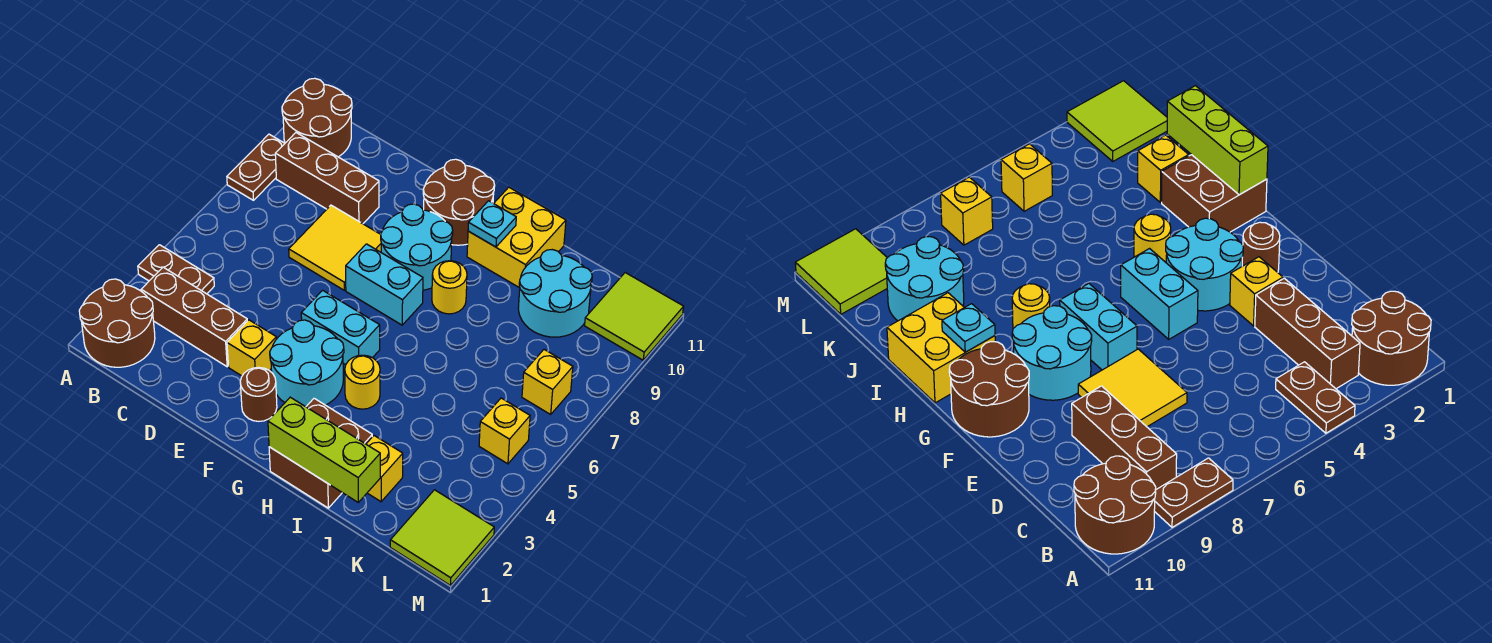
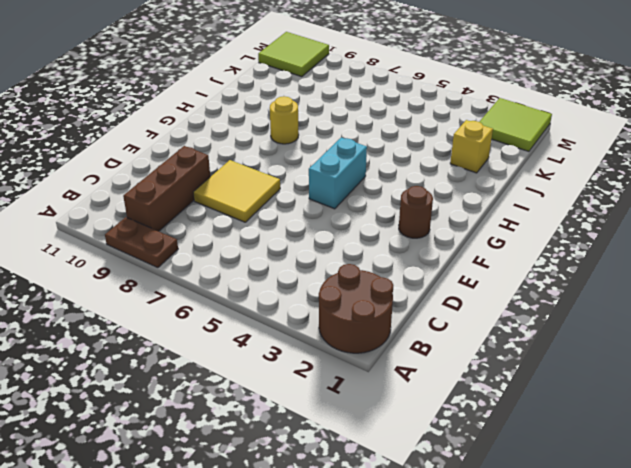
none -> brown plate A4:B4 level 1
none -> brown round brick A10:B11 level 1
none -> brown brick B3:D3 level 1

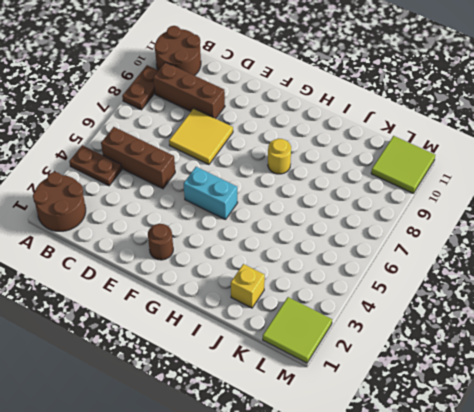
brown brick B5:D5 level 1 -> brown brick B3:D3 level 1
none -> yellow brick E3 level 1
none -> cyan round brick F3:G4 level 1
none -> cyan brick F7:G7 level 1

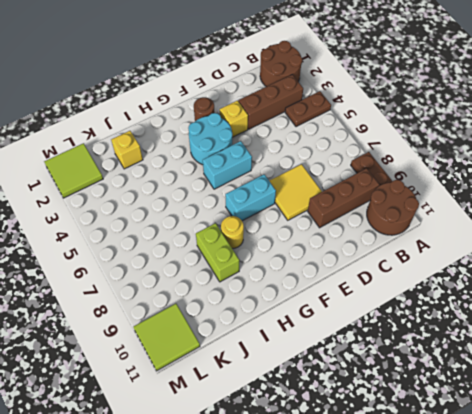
lime brick I8:I9 level 1 -> none
none -> cyan round brick F8:G9 level 1
none -> brown round brick F10:G11 level 1
none -> brown brick H1:I2 level 1

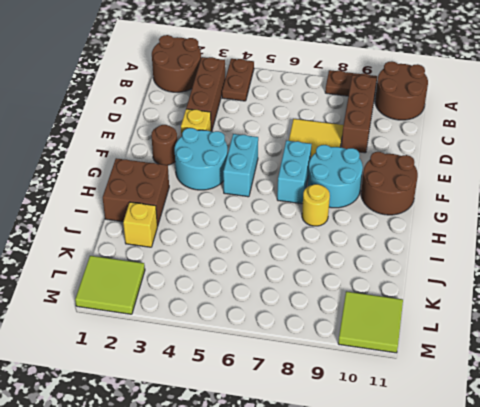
none -> yellow round brick H4 level 1
none -> yellow brick H10:I11 level 1
none -> cyan round brick J9:K10 level 1

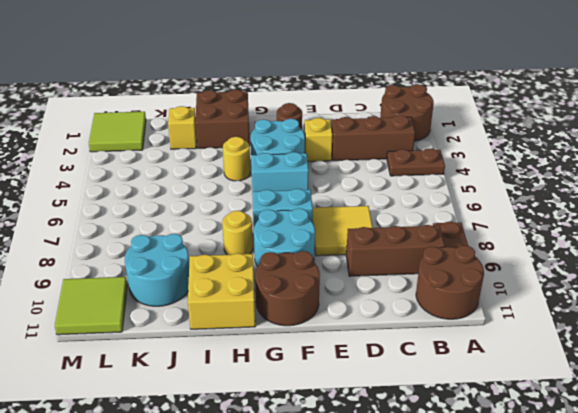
none -> yellow brick L5 level 1
none -> yellow brick L7 level 1
none -> lime brick H1:J1 level 2

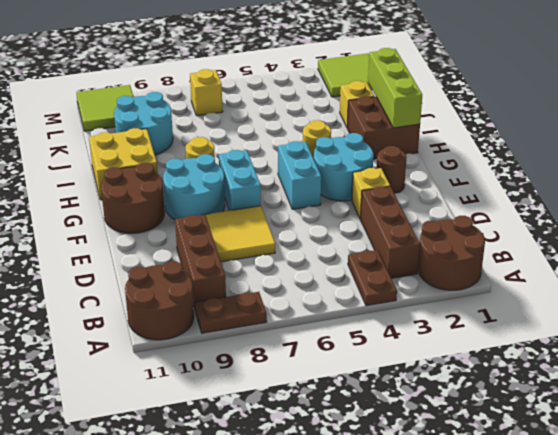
none -> yellow brick L5 level 1
none -> cyan plate H10 level 2

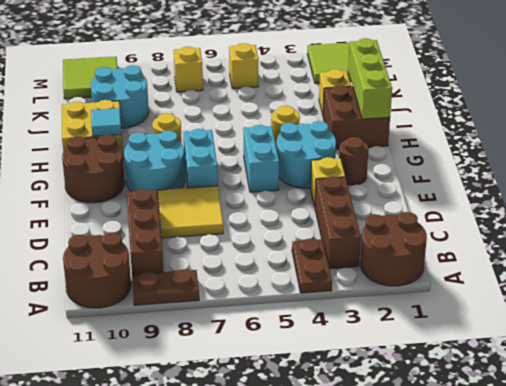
cyan tile H10 level 2 -> cyan plate H10 level 2

